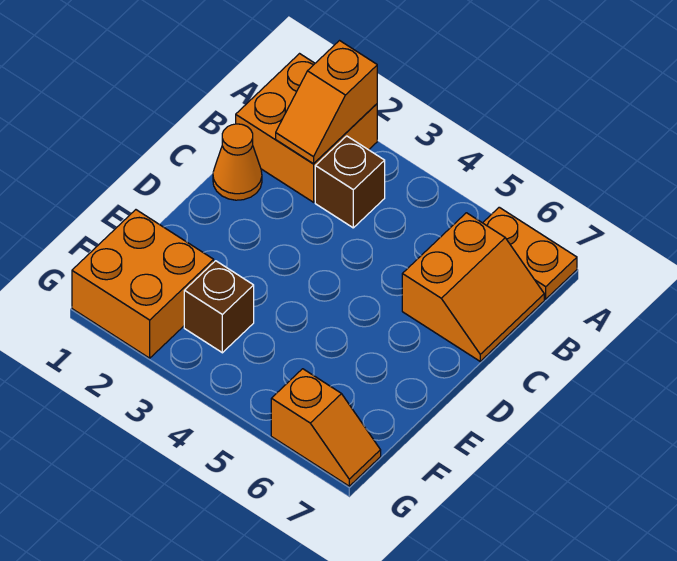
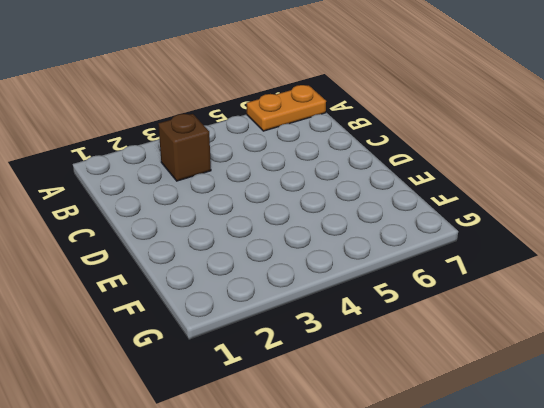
none -> orange brick A1:B2 level 1
none -> orange slope B6:C7 level 1 top 6

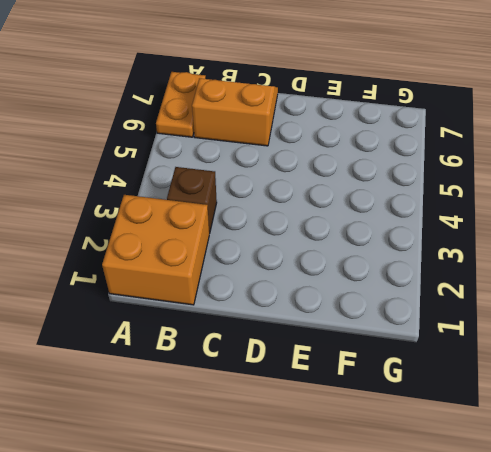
none -> orange cone C1 level 1
none -> orange brick F1:G2 level 1

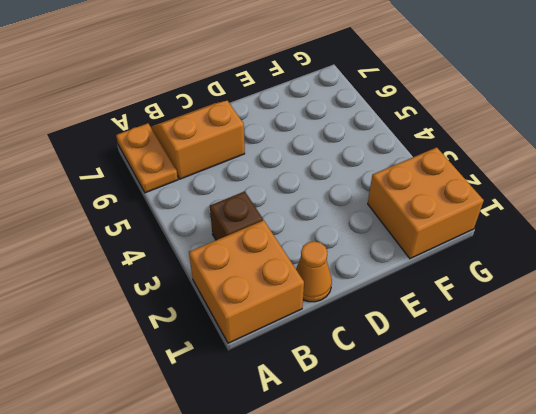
none -> brown brick F3 level 1
none -> orange slope G6:G7 level 1 top 6

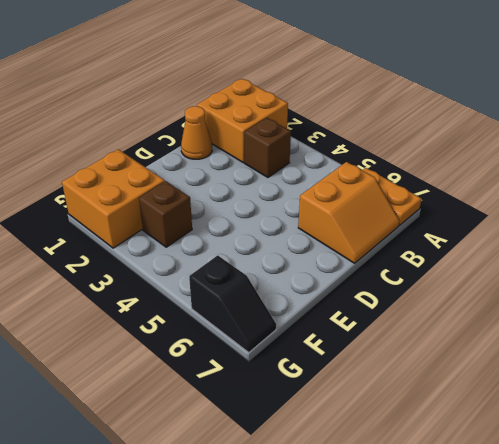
black slope G6:G7 level 1 top 6 -> orange slope G6:G7 level 1 top 6
none -> orange slope A2:B2 level 2 top A

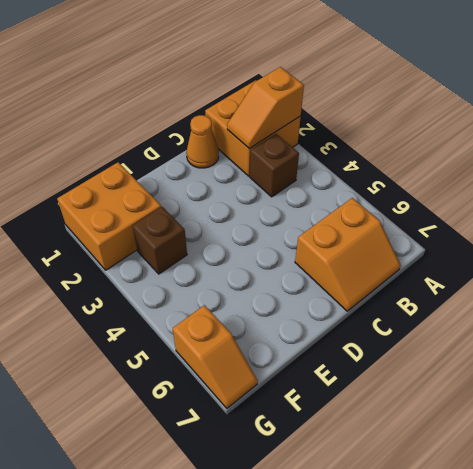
none -> orange plate A6:A7 level 1

